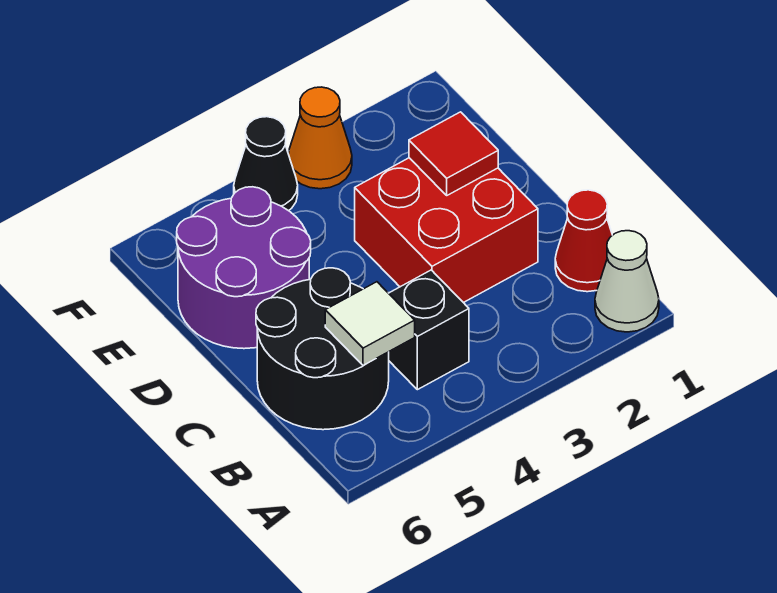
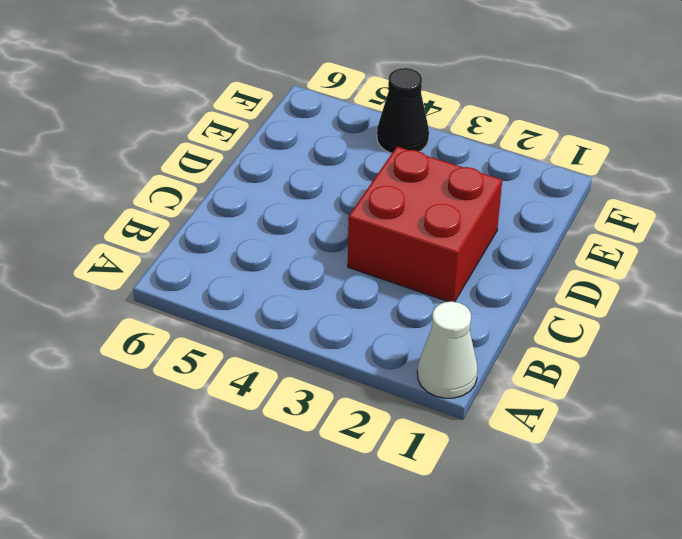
none -> red cone B1 level 1
none -> black brick B4 level 1

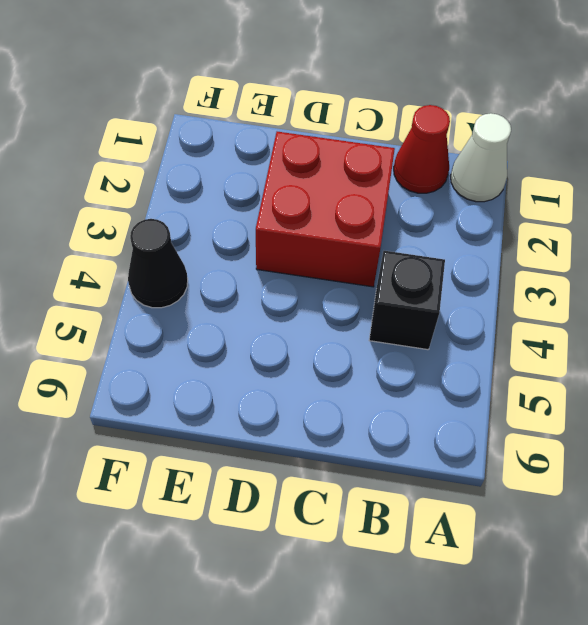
none -> black round brick B5:C6 level 1
none -> purple round brick D5:E6 level 1

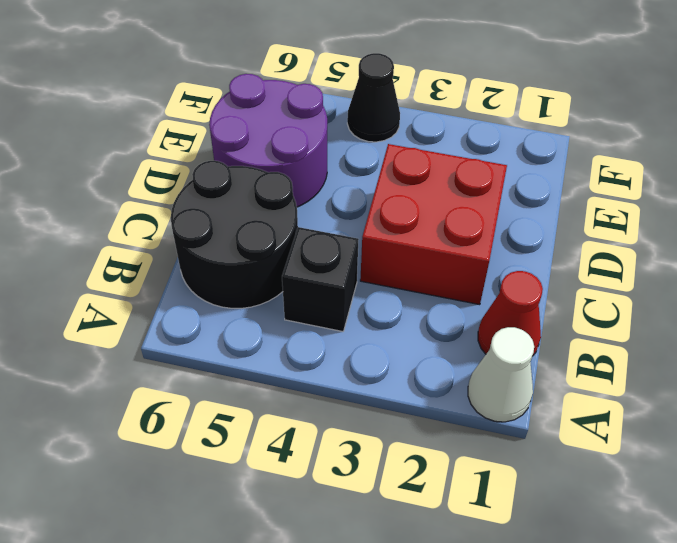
none -> orange cone F3 level 1
none -> white tile B5 level 2

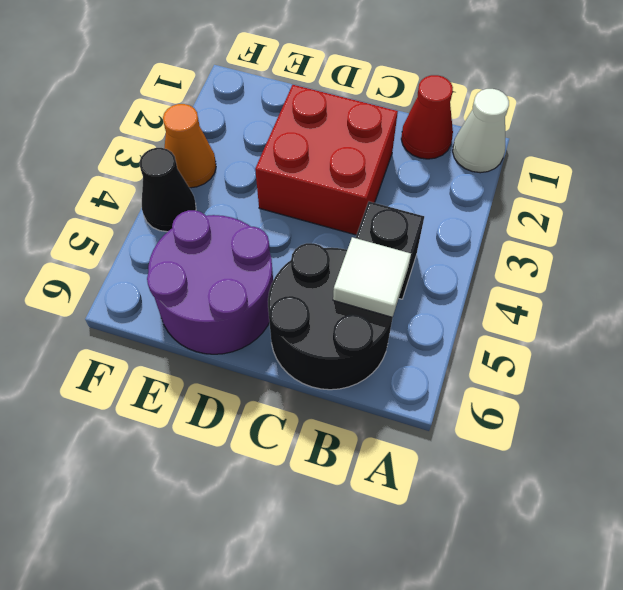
none -> red tile D2 level 2

